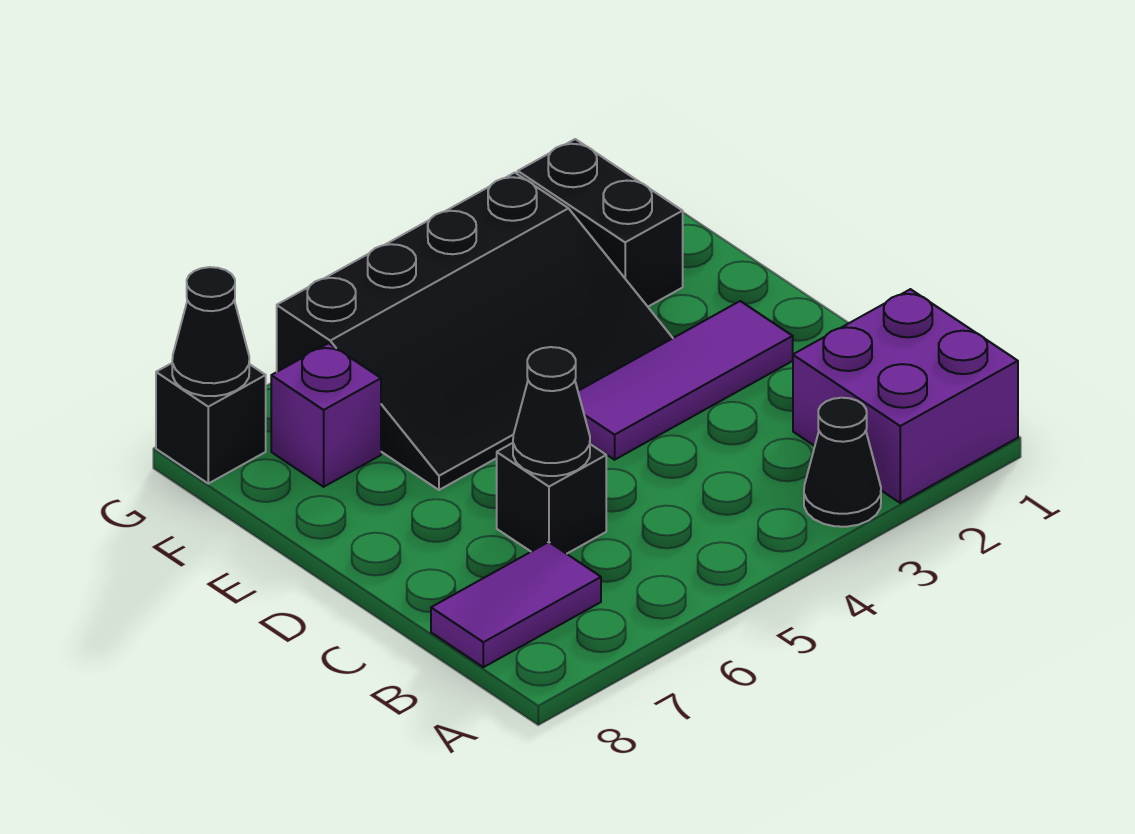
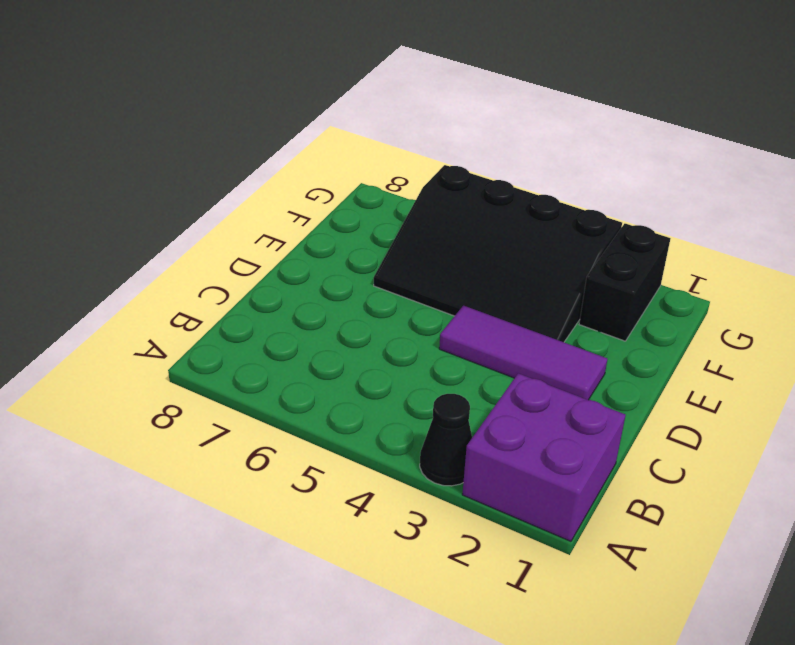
none -> purple tile B7:B8 level 1
none -> black brick C6 level 1

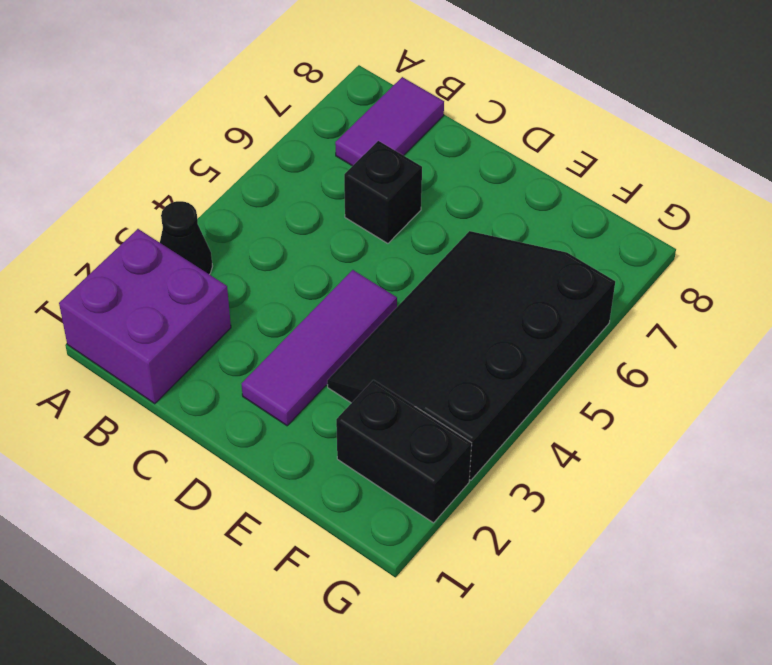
none -> purple brick F7 level 1
none -> black brick G8 level 1

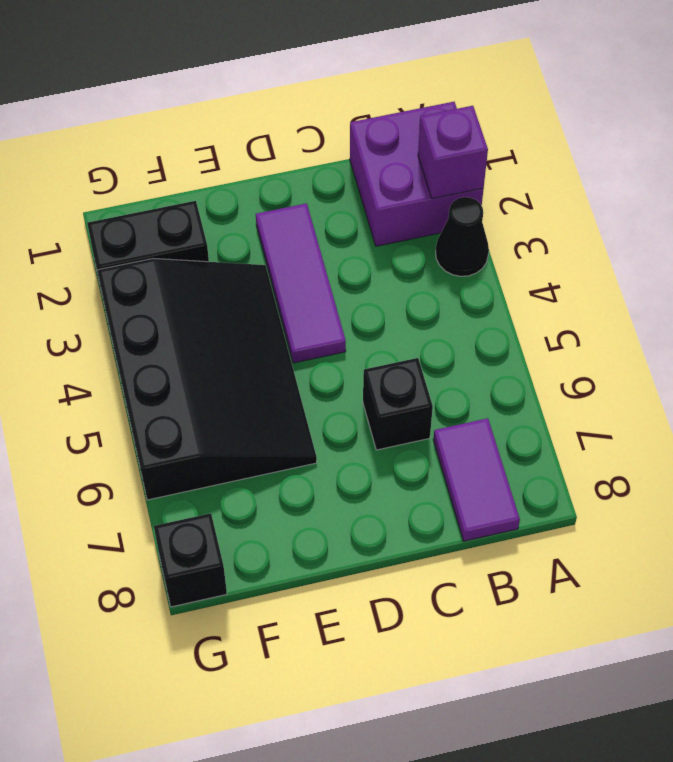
purple brick A2 level 2 -> purple brick F7 level 1
none -> black cone C6 level 2
none -> black cone G8 level 2

